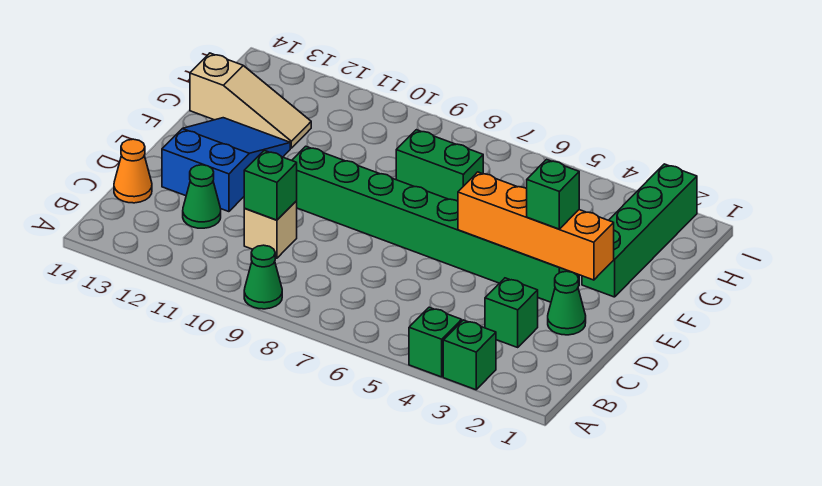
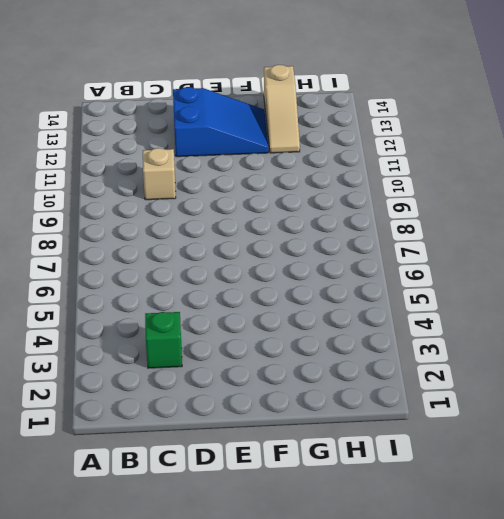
none -> green brick A3 level 1
none -> green brick A4 level 1
none -> green cone A9 level 1

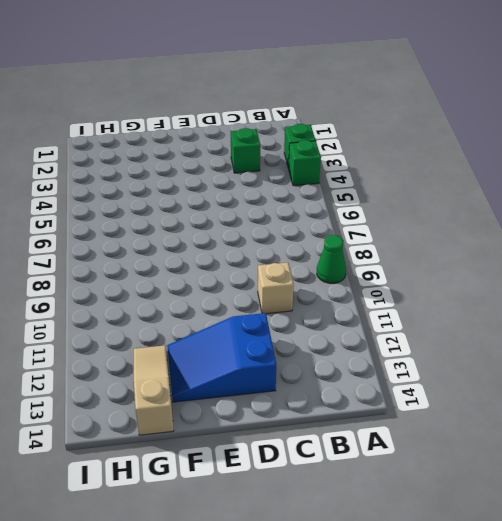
none -> green cone C12 level 1
none -> orange cone C14 level 1
none -> green cone D2 level 1

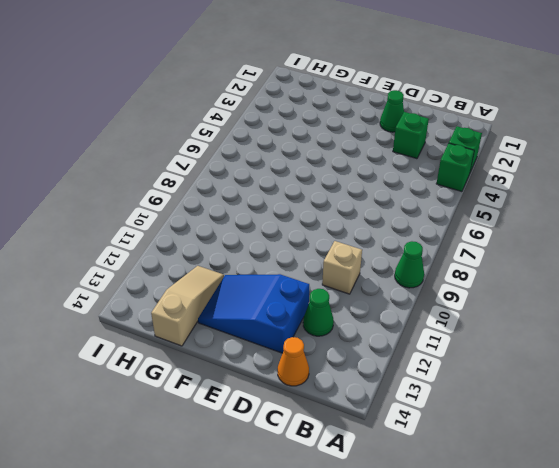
none -> green brick E3:E10 level 1
none -> green brick F2:I2 level 1
none -> green brick G7:G8 level 1

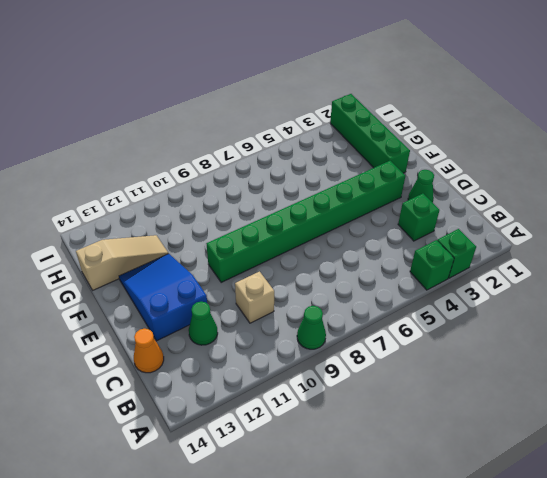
none -> green brick G7:G8 level 1
none -> green brick C10 level 2
none -> orange brick E2:E5 level 2

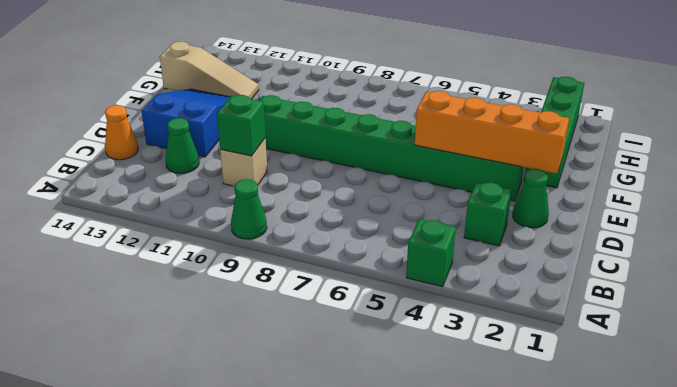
none -> green brick A3 level 1
none -> green brick G7:G8 level 1
none -> green brick E3 level 3

